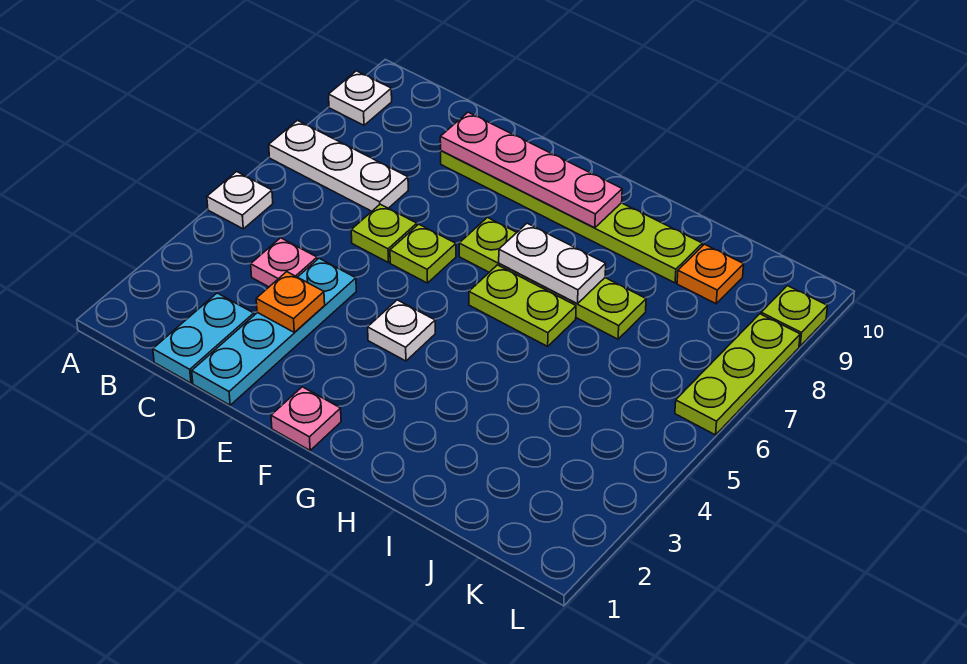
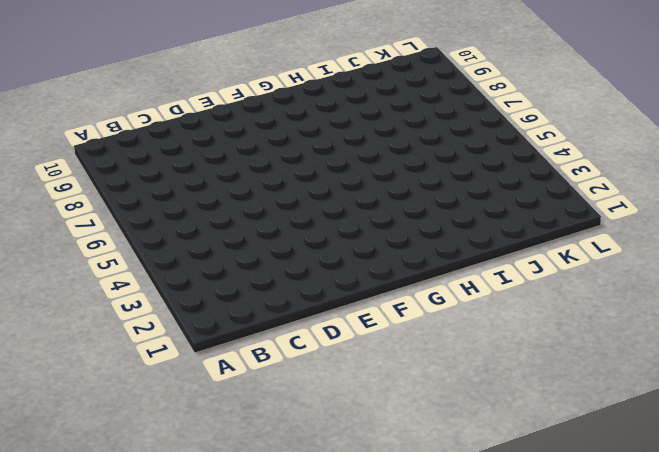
none -> white plate A5 level 1
none -> white plate A7:C7 level 1
none -> white plate A9 level 1

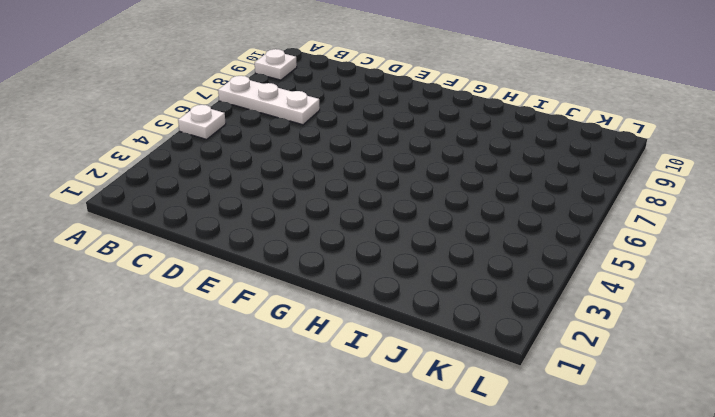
none -> cyan plate C1:C2 level 1
none -> pink plate C4 level 1
none -> cyan plate D1:D4 level 1

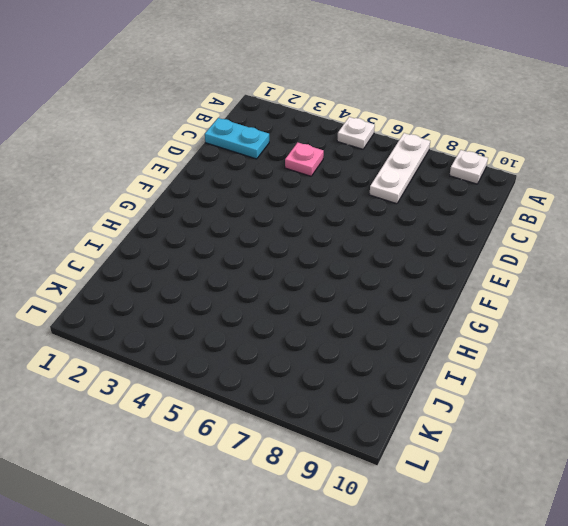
none -> cyan plate D1:D4 level 1
none -> lime plate D6 level 1
none -> lime plate D9:I9 level 1

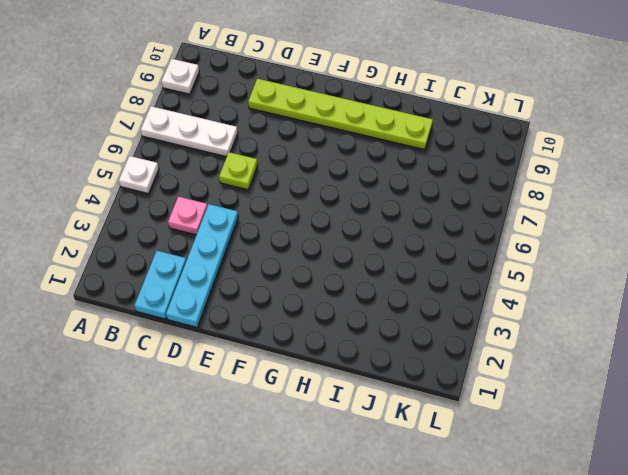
none -> lime plate E6 level 1
none -> pink plate F1 level 1
none -> white plate F4 level 1

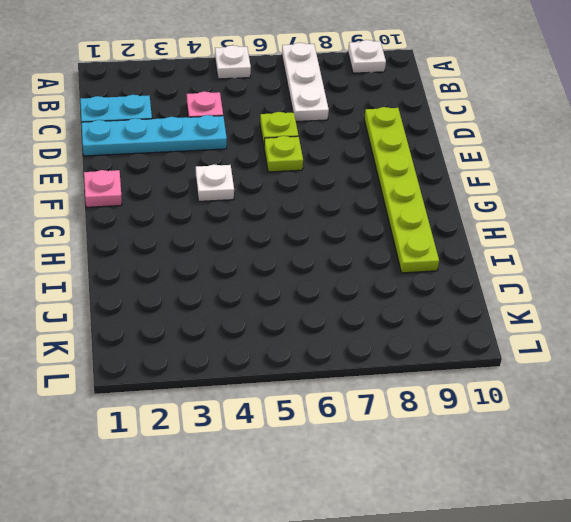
none -> lime plate F7:I7 level 1
none -> lime plate G6:H6 level 1
none -> orange plate J9 level 1

